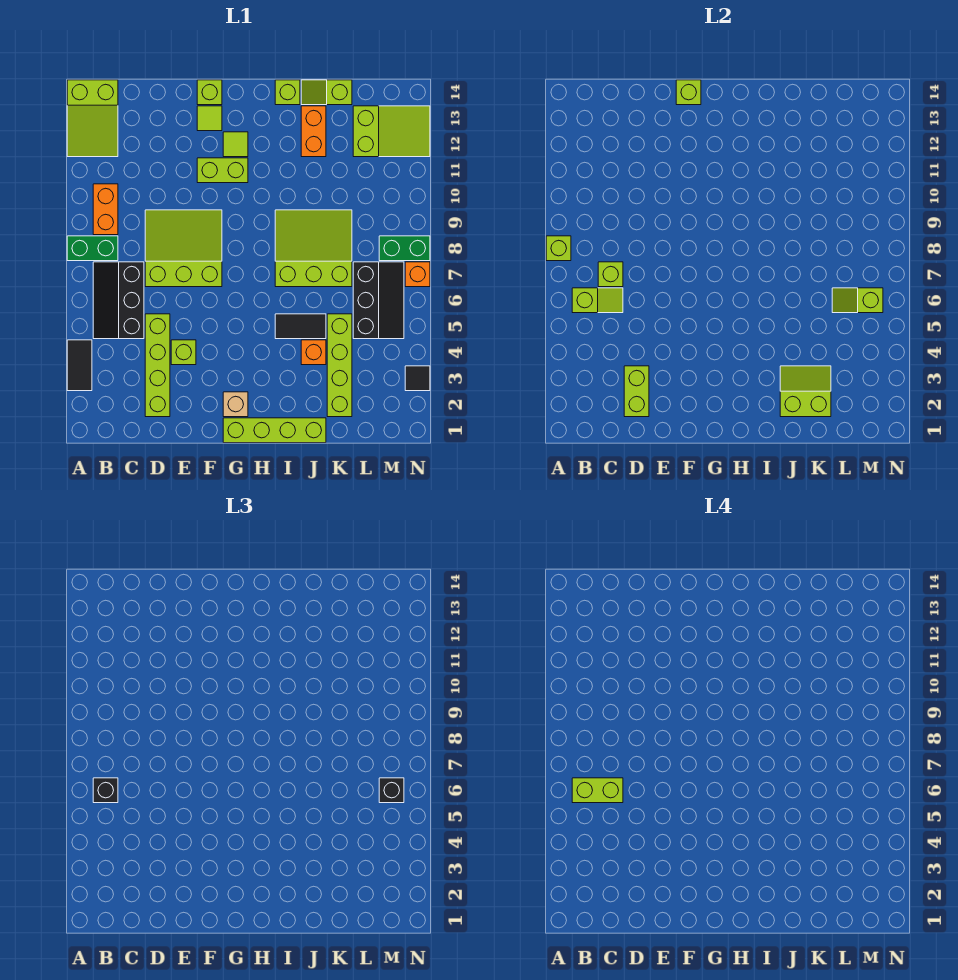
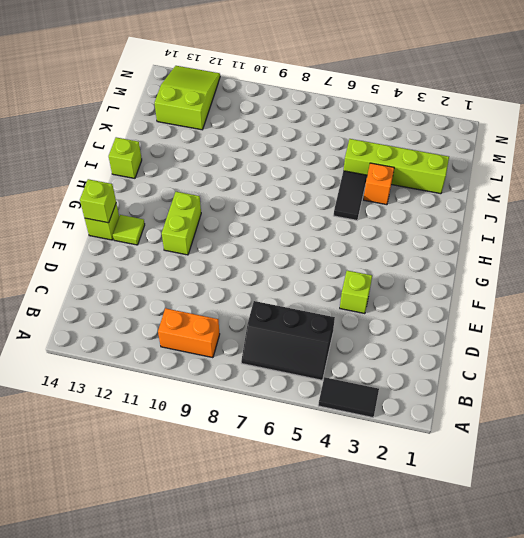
none -> green brick A8:B8 level 1
none -> lime slope A12:B14 level 1 top 14
none -> lime brick D2:D5 level 1
none -> lime slope D7:F9 level 1 top 7

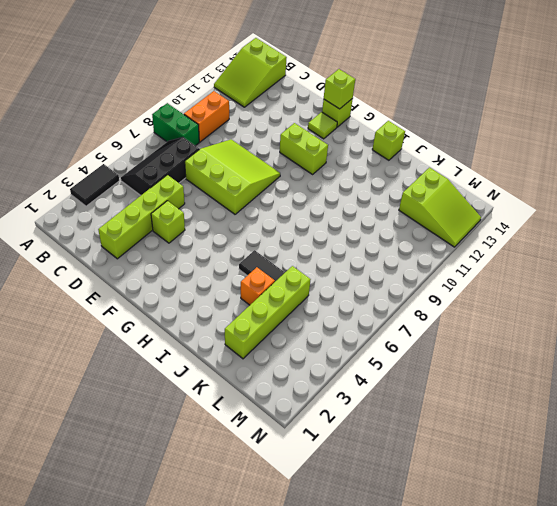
none -> lime brick G1:J1 level 1
none -> tan brick G2 level 1
none -> lime tile G12 level 1
none -> lime slope I7:K9 level 1 top 7

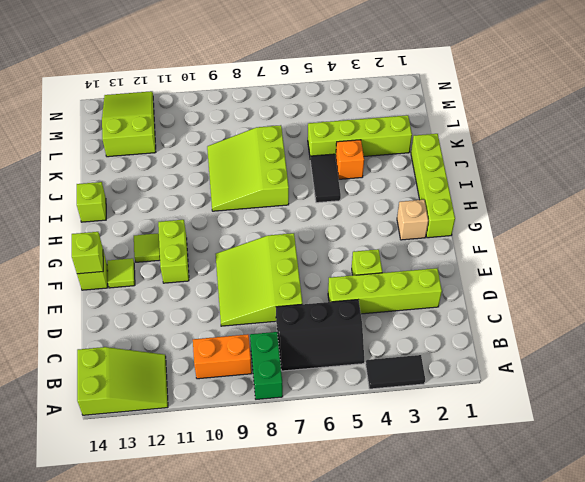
none -> orange brick J12:J13 level 1
none -> lime slope J14:K14 level 1 top K
none -> black slope L5:M7 level 1 top L
none -> green brick M8:N8 level 1

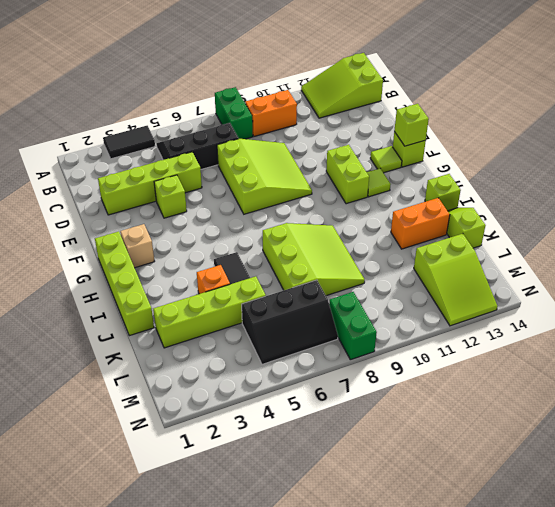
none -> black tile N3 level 1
none -> orange brick N7 level 1
none -> lime brick A8 level 2
none -> lime slope B6:C6 level 2 top B

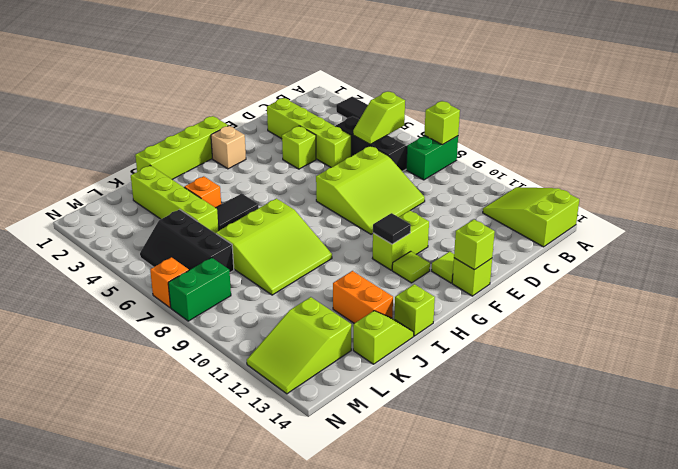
black tile G11 level 2 -> black tile N3 level 1
none -> orange brick B9:B10 level 1
none -> lime brick C7 level 2
none -> lime brick D2:D3 level 2
none -> lime slope J2:K3 level 2 top 2

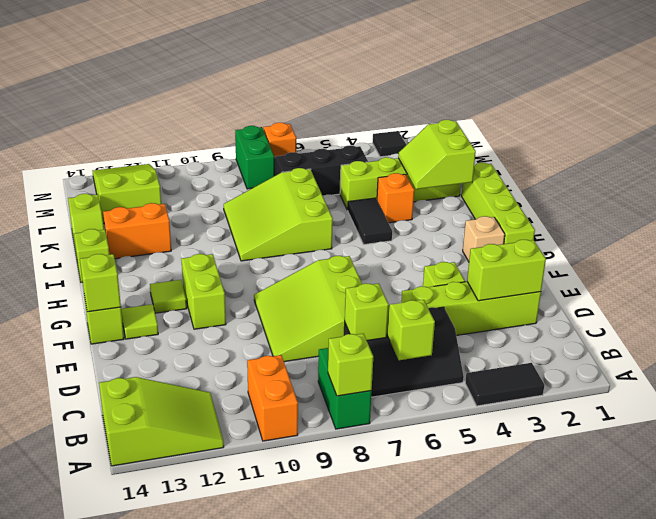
orange brick A10:B10 level 1 -> orange brick B9:B10 level 1
none -> lime slope L6:M6 level 2 top M
none -> black brick B6 level 3
none -> black brick M6 level 3
none -> lime brick B6:C6 level 4

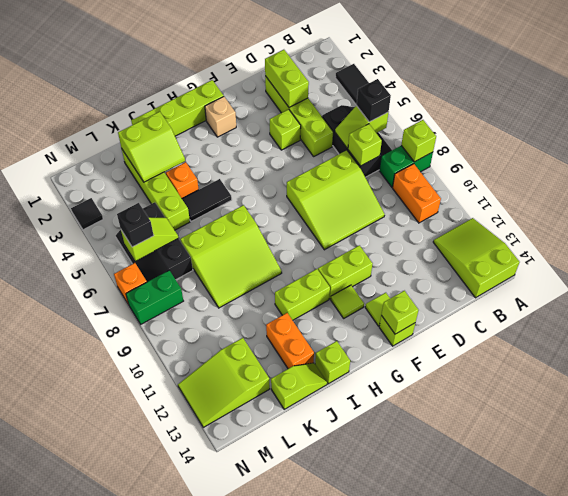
lime brick H11:I11 level 1 -> lime brick B6:C6 level 4

